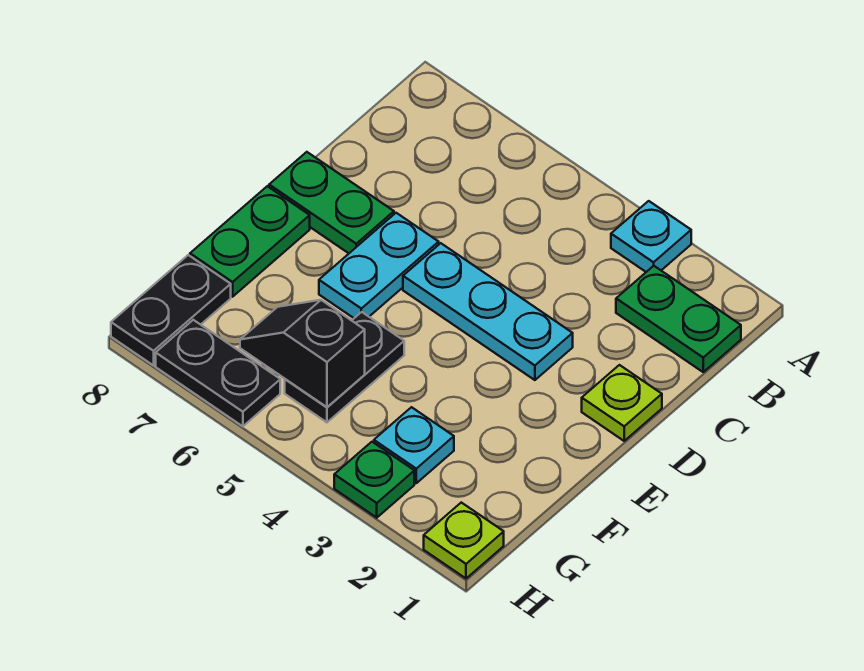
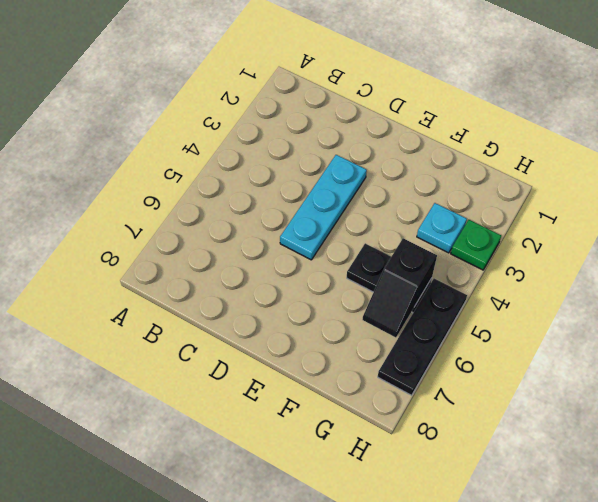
black plate H5:H7 level 1 -> black plate H6:H7 level 1
none -> cyan plate A3 level 1
none -> green plate B1:B2 level 1
none -> lime plate D1 level 1

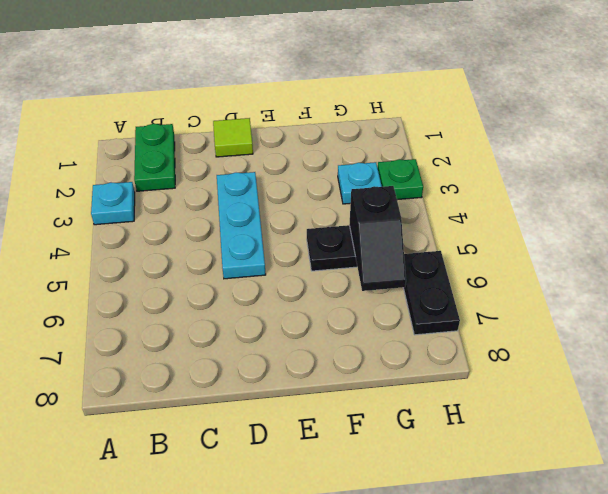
lime tile D1 level 1 -> lime plate D1 level 1
none -> cyan plate D6:E6 level 1
none -> green plate D7:D8 level 1
none -> green plate E8:F8 level 1

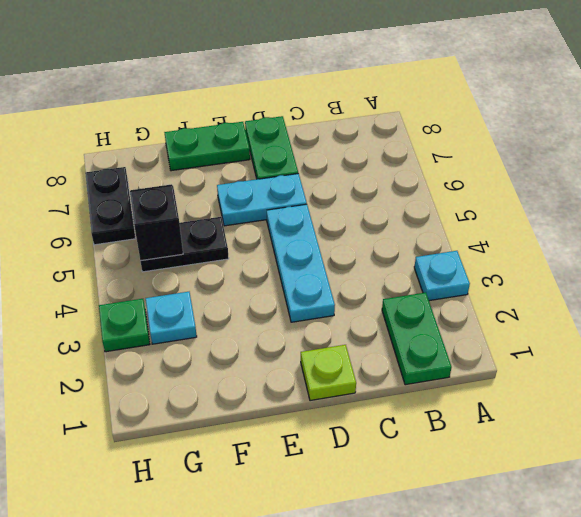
none -> black plate G8:H8 level 1
none -> lime plate H1 level 1

